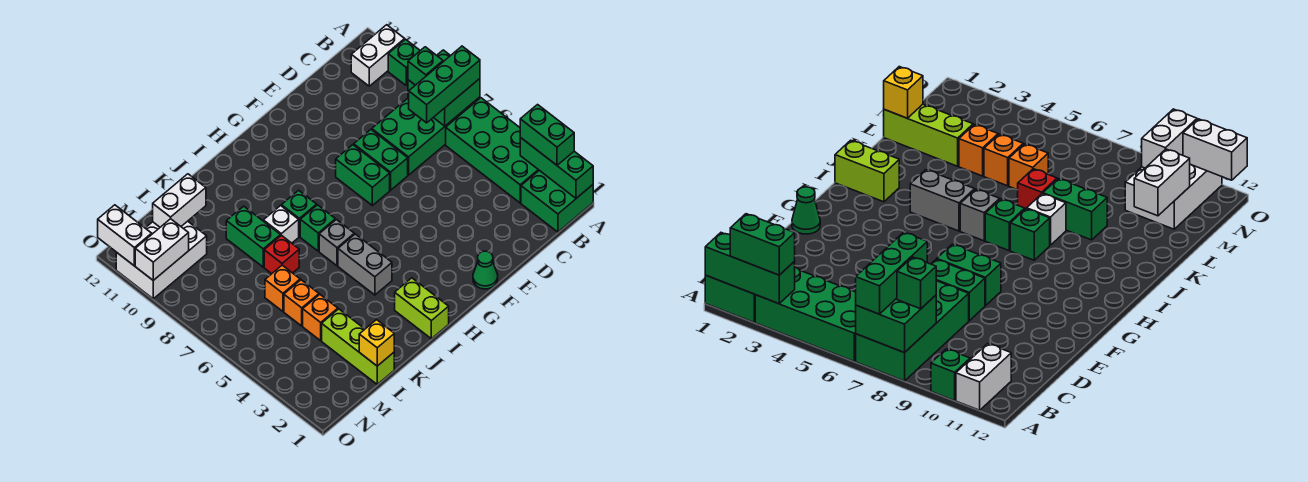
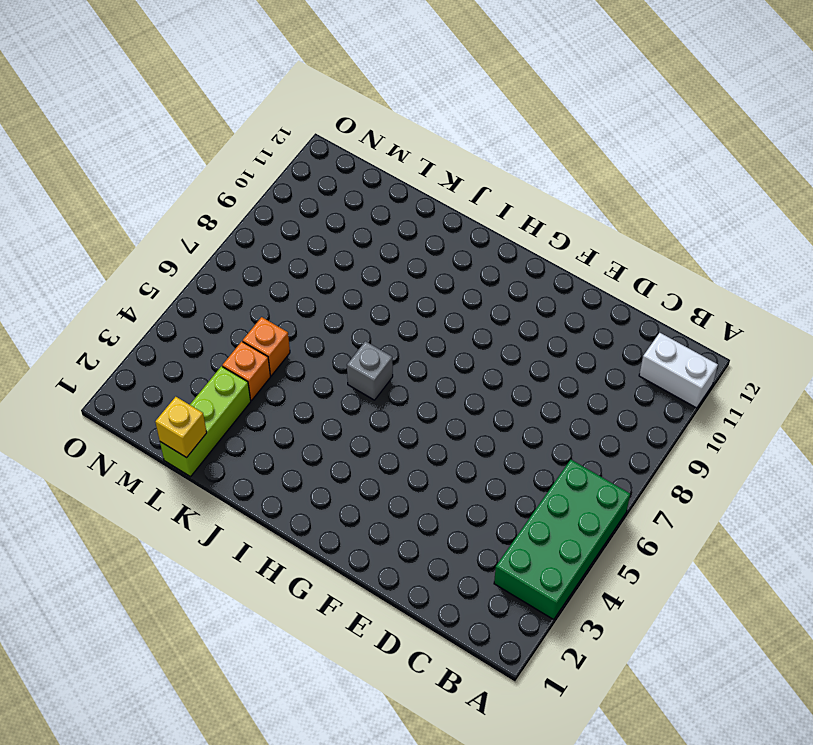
none -> green brick A1:B2 level 1
none -> green brick A7:D8 level 1
none -> green brick A10 level 1
none -> green brick E7:E8 level 1

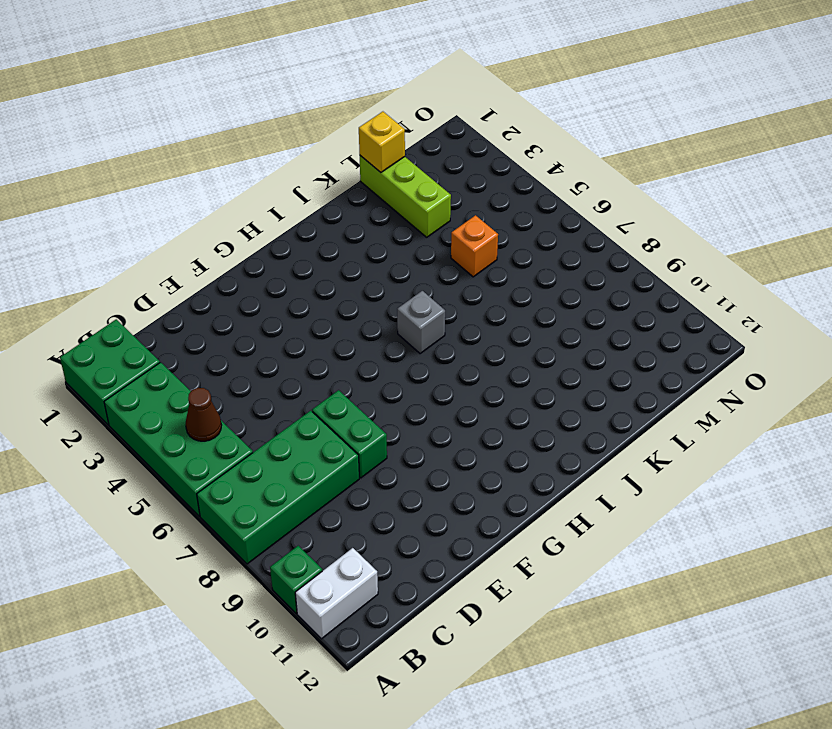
brown cone B5 level 2 -> none
none -> green cone F1 level 1
none -> green brick F7:F8 level 1
none -> lime brick I1:I2 level 1
none -> grey brick I4:I5 level 1

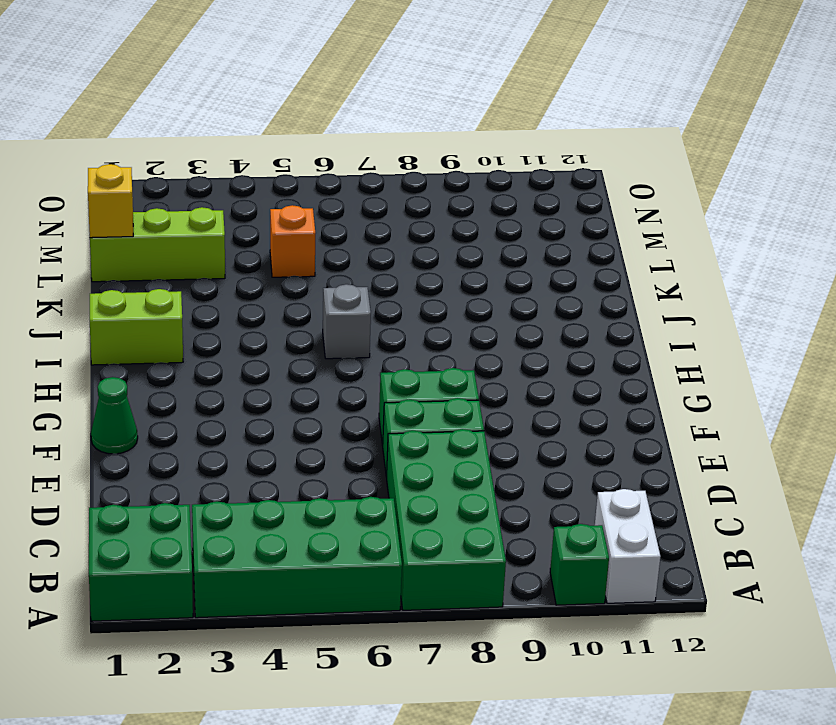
none -> grey brick I4:I5 level 1
none -> green brick I7 level 1
none -> green brick I8 level 1
none -> white brick J8 level 1

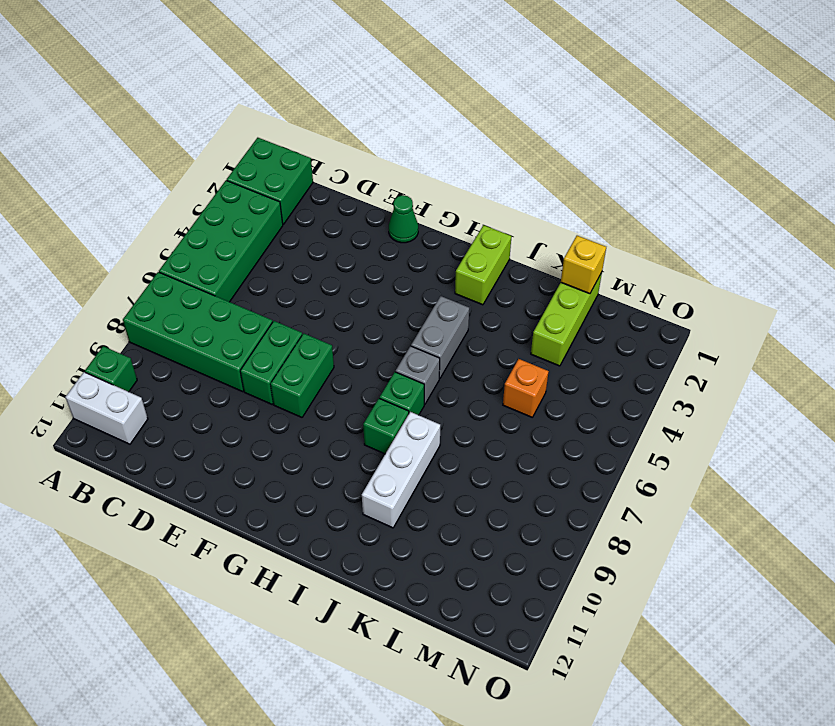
white brick J8:J10 level 1 -> white brick J8 level 1
none -> red brick K7 level 1
none -> green brick K8:K9 level 1
none -> orange brick L4 level 1
none -> orange brick L6 level 1

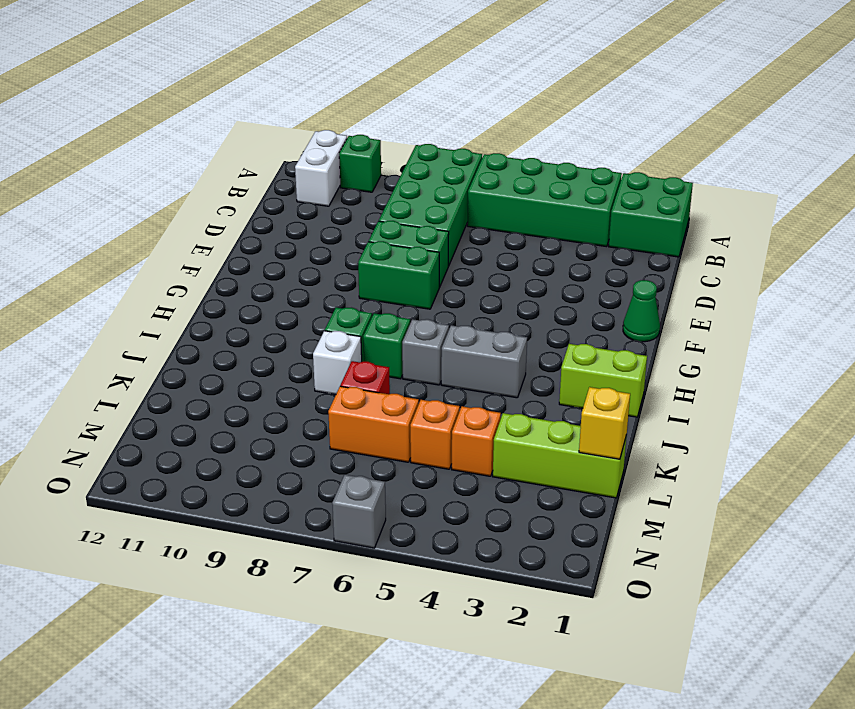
orange brick L6:L7 level 1 -> orange brick L6 level 1
grey brick O6 level 1 -> none
none -> green brick K8:K9 level 1
none -> white brick M10:O11 level 1
none -> green brick A1:A3 level 2
none -> green brick A7:B8 level 2

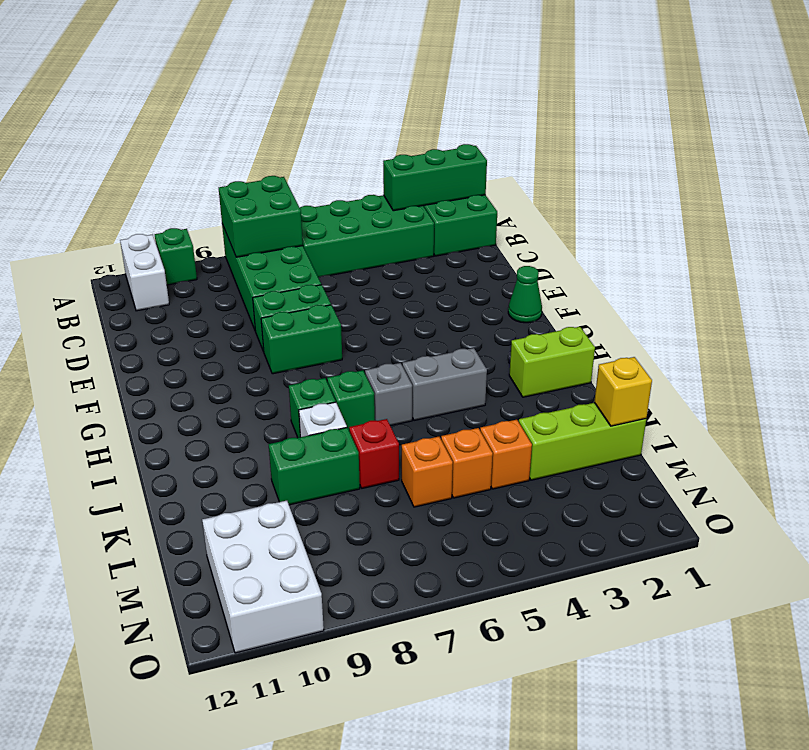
none -> white brick L11:M11 level 2
none -> white brick N10:O10 level 2
none -> white brick O11:O12 level 2
none -> green brick A2:A3 level 3

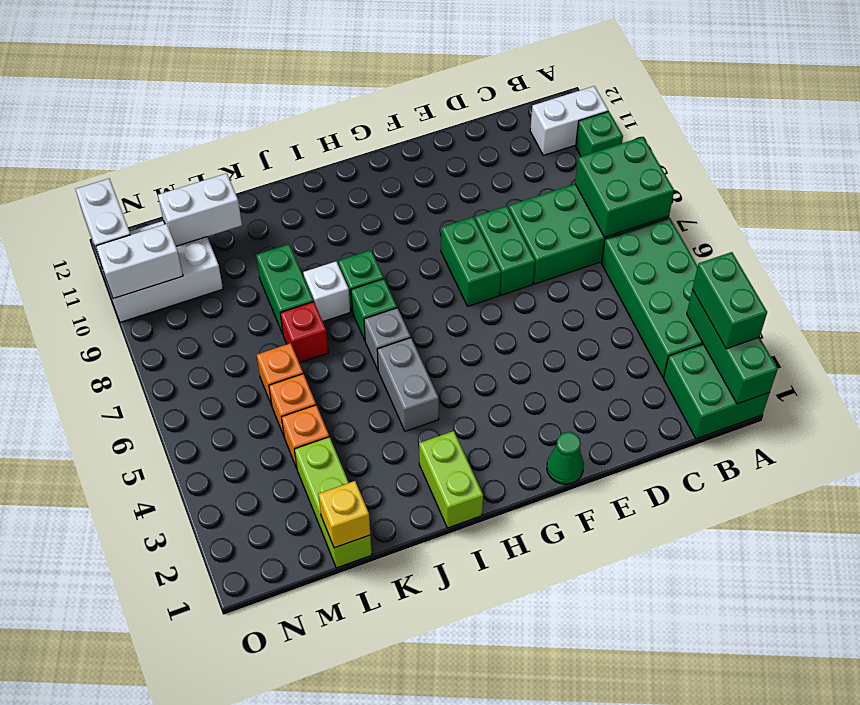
none -> green brick A7:C7 level 3
none -> green brick B8 level 3

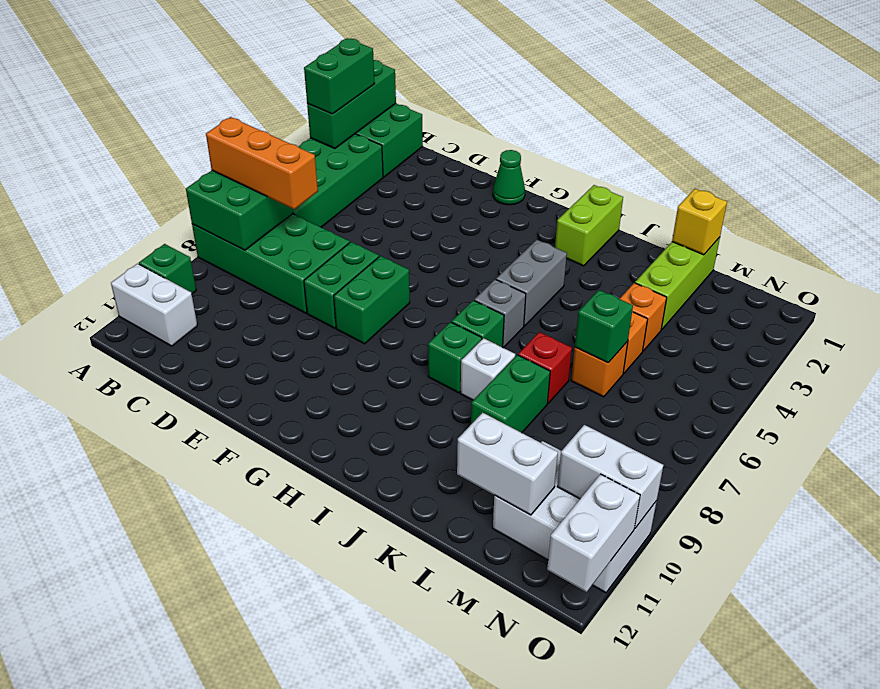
orange brick A7:C7 level 3 -> green brick A7:C7 level 3
green brick L6 level 2 -> green brick B8 level 3

